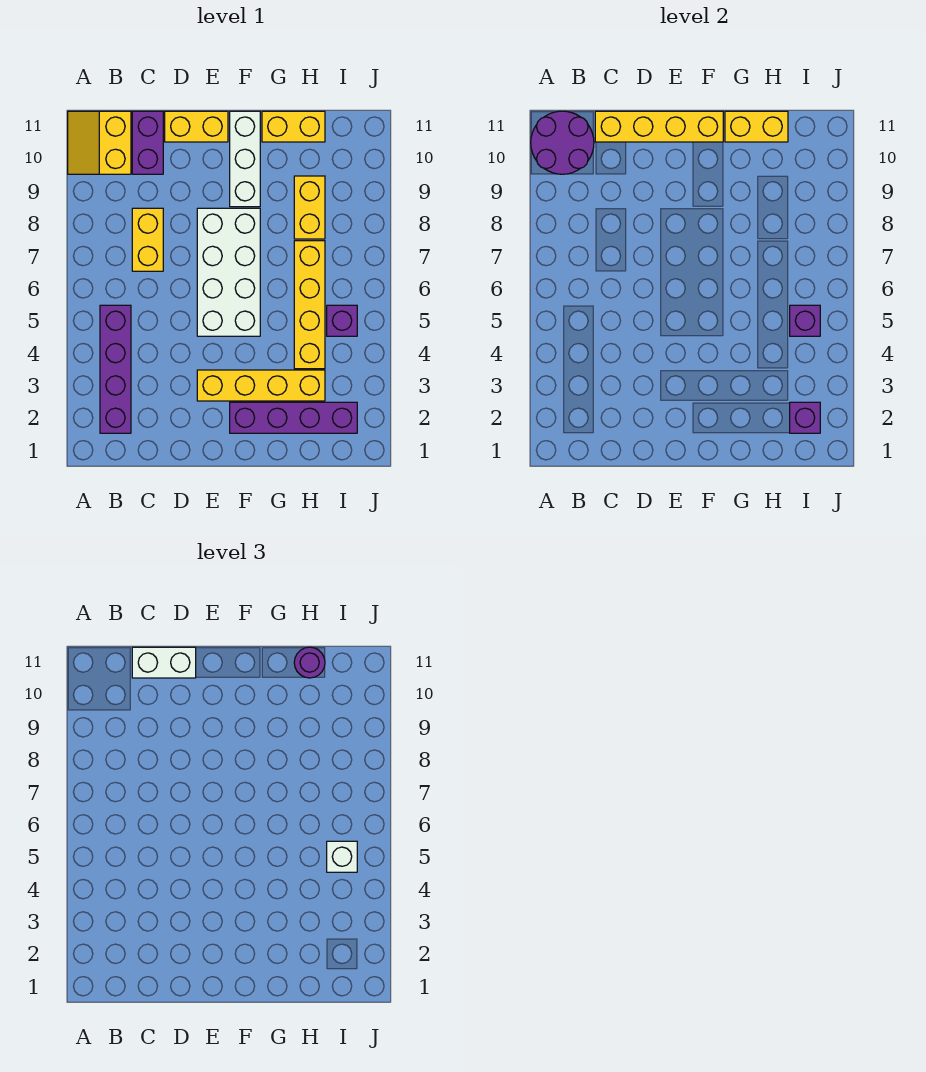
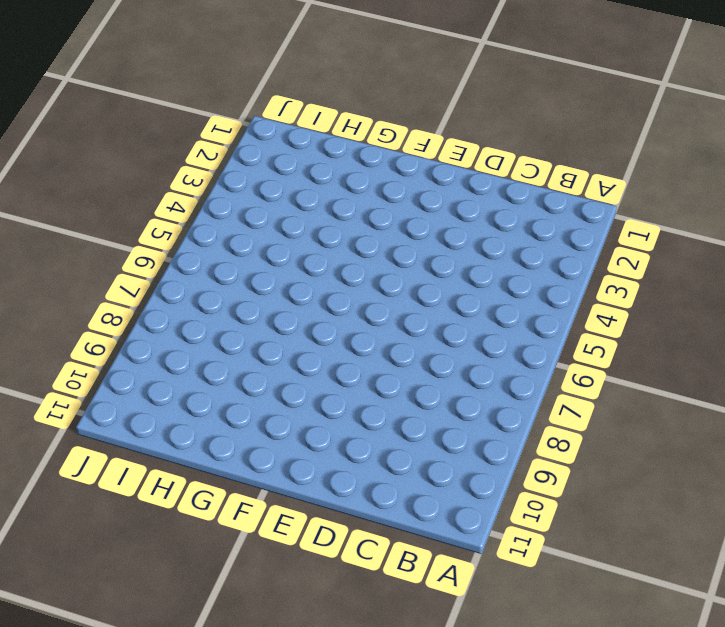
none -> yellow slope A10:B11 level 1 top B
none -> purple brick B2:B5 level 1
none -> yellow brick C7:C8 level 1

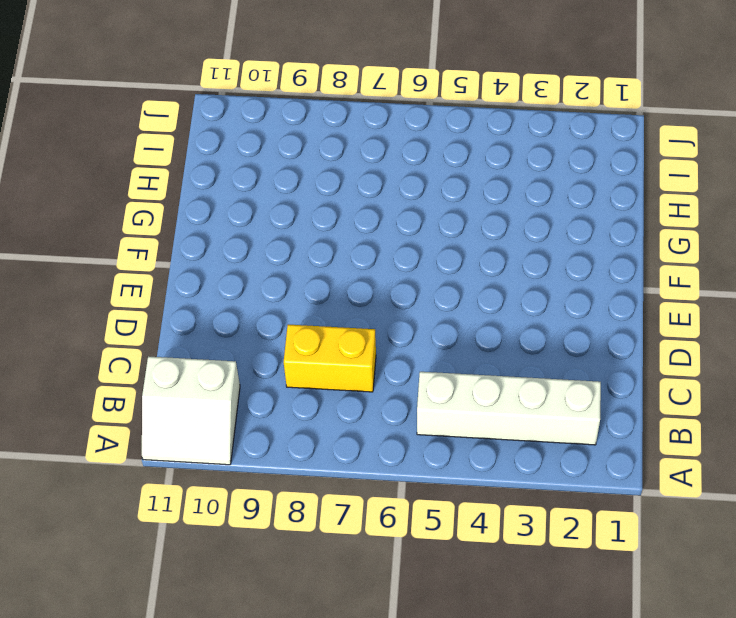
white slope A10:B11 level 1 top B -> yellow slope A10:B11 level 1 top B
white brick B2:B5 level 1 -> purple brick B2:B5 level 1
none -> purple brick C10:C11 level 1
none -> yellow brick D11:E11 level 1
none -> yellow brick E3:H3 level 1

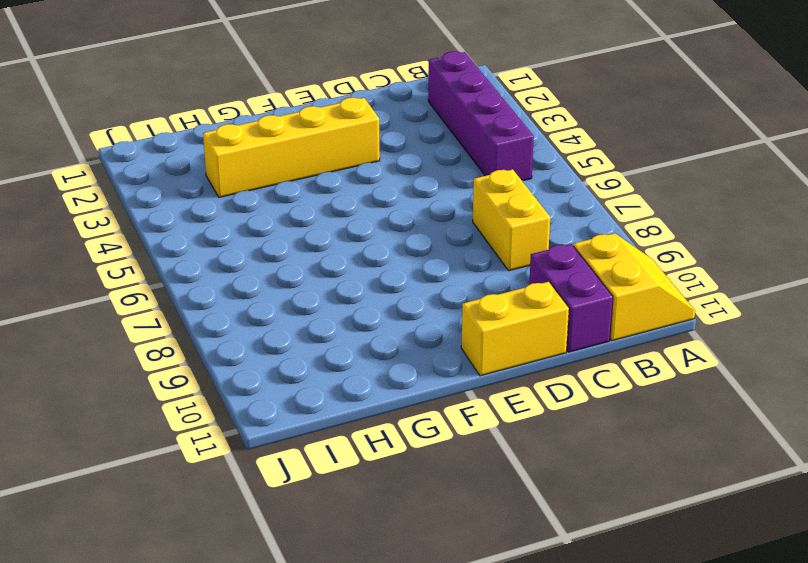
none -> white brick E5:F8 level 1
none -> purple brick F2:I2 level 1
none -> white brick F9:F11 level 1

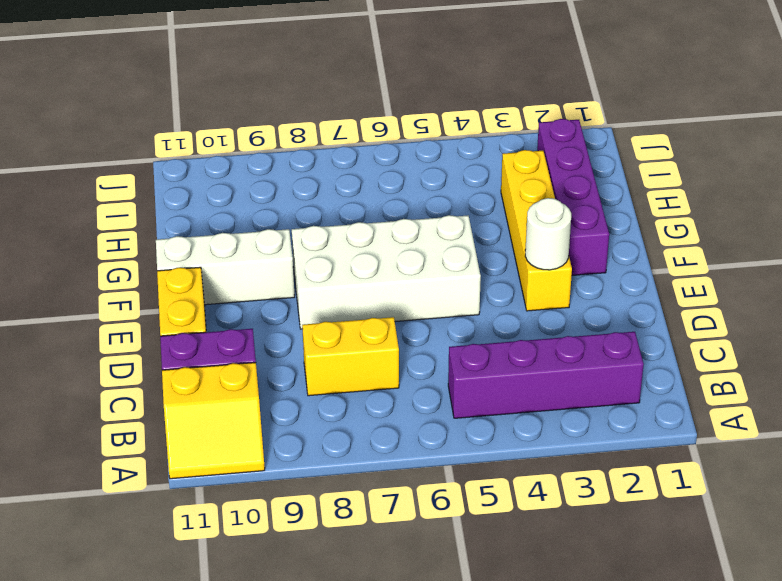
white round brick E3 level 2 -> none
none -> yellow brick G11:H11 level 1
none -> yellow brick H4:H7 level 1
none -> yellow brick H8:H9 level 1

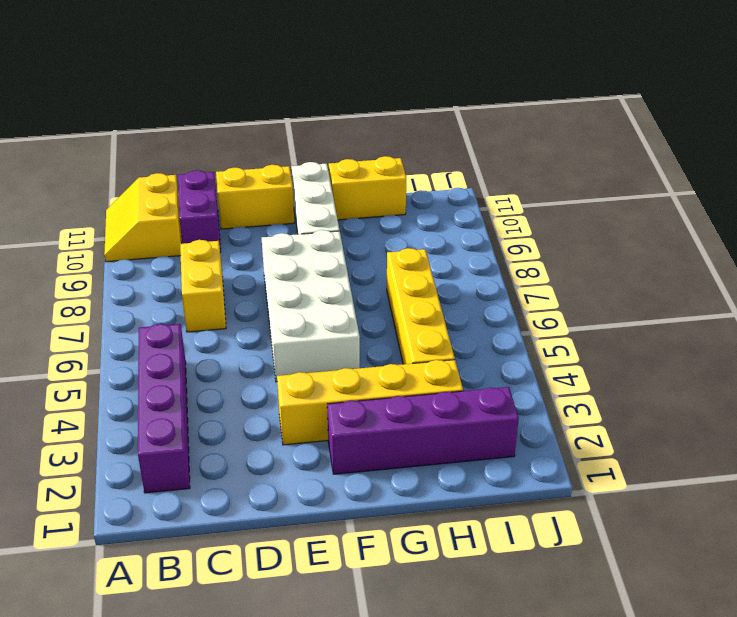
none -> yellow brick H8:H9 level 1
none -> purple brick I5 level 1
none -> purple round brick A10:B11 level 2

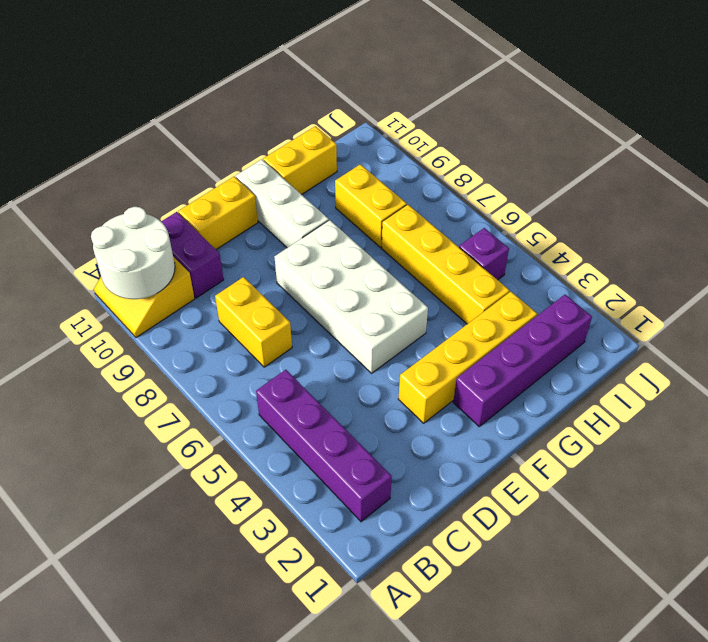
white round brick A10:B11 level 2 -> purple round brick A10:B11 level 2
none -> yellow brick C11:F11 level 2
none -> yellow brick G11:H11 level 2
none -> purple brick I2 level 2

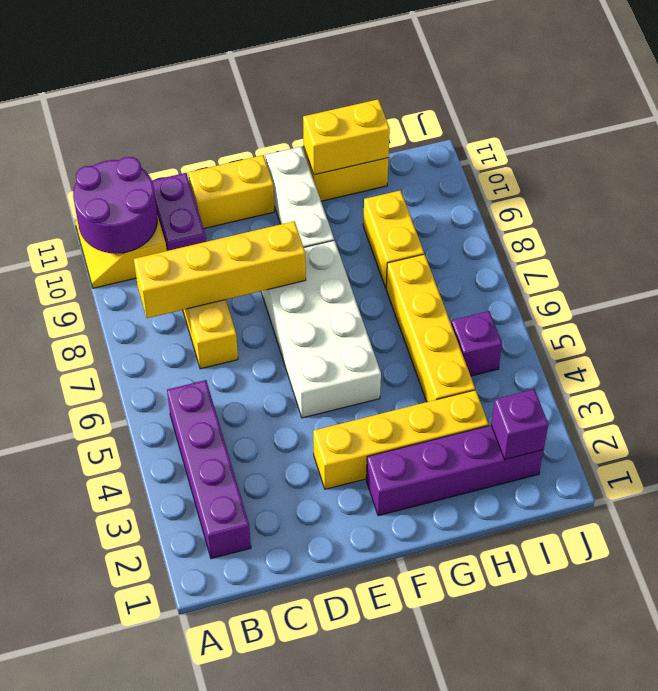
yellow brick B8:E8 level 2 -> yellow brick C11:F11 level 2
none -> purple brick I5 level 2
none -> white brick C11:D11 level 3
none -> purple round brick H11 level 3

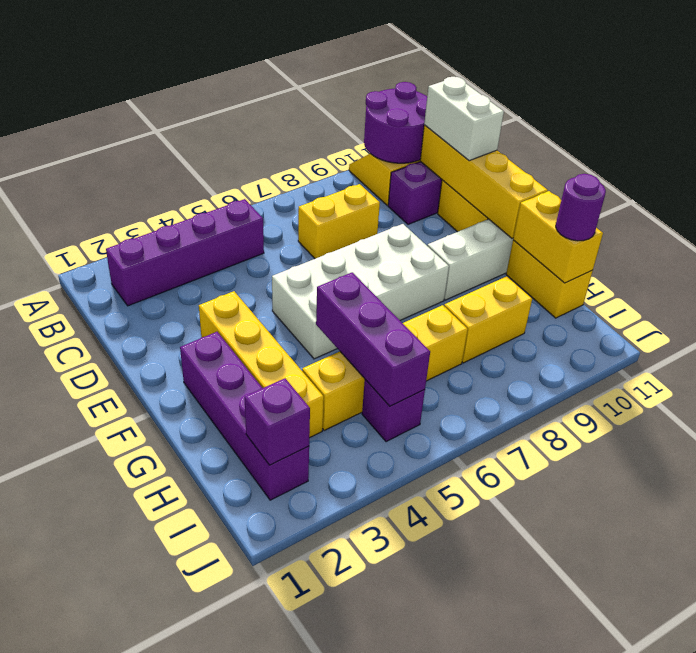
purple brick G5:I5 level 2 -> purple brick I5 level 2
none -> white brick I5 level 3

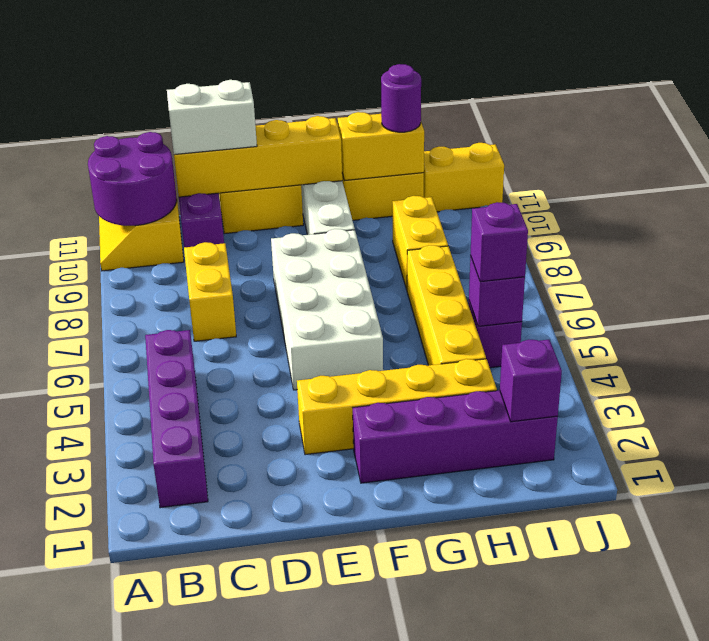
purple brick I5 level 3 -> white brick I5 level 3
yellow brick I11:J11 level 1 -> none

